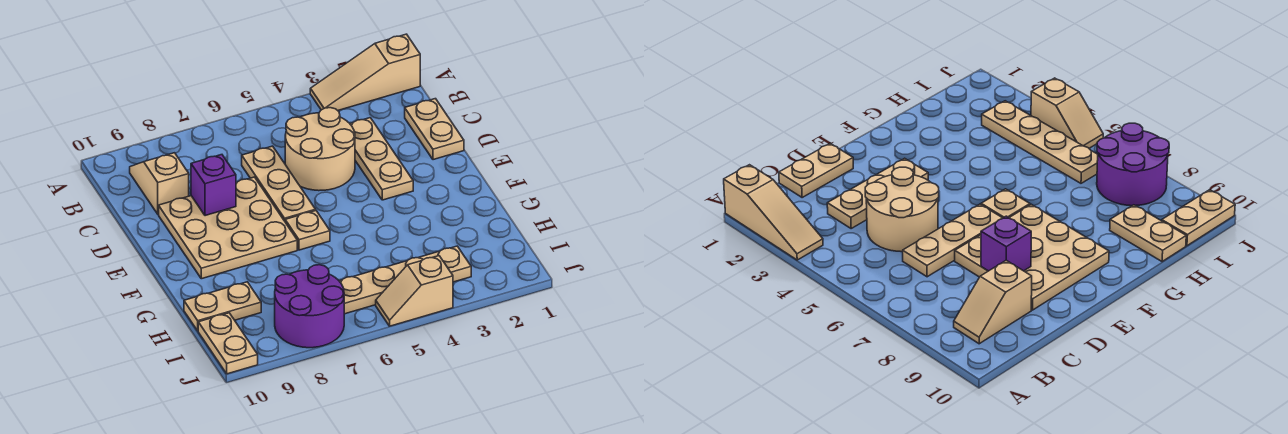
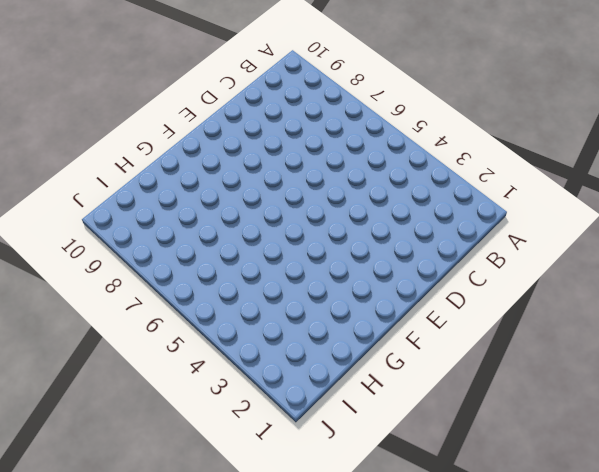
none -> tan slope A1:A3 level 1 top 1
none -> tan slope B9:C9 level 1 top C
none -> tan plate C1:D1 level 1

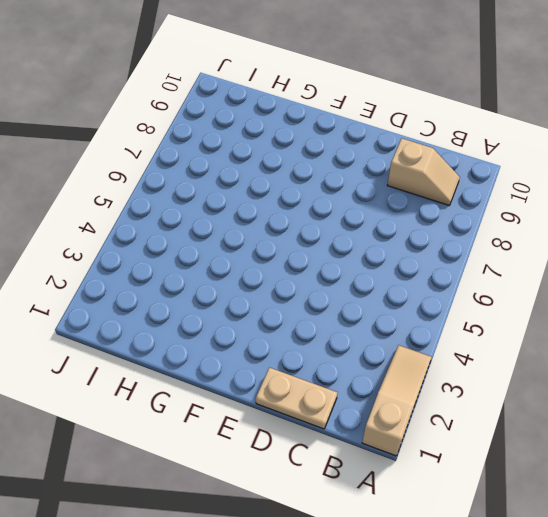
none -> tan plate C3:E3 level 1
none -> tan round brick C4:D5 level 1
none -> tan plate C6:E6 level 1

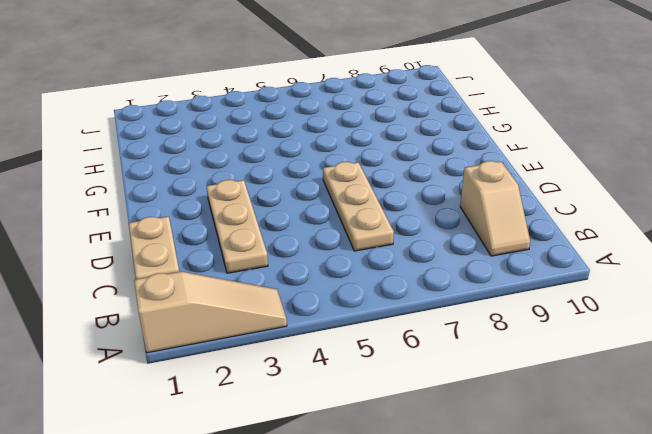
none -> tan round brick C4:D5 level 1
none -> tan plate D7:F9 level 1
none -> tan plate F6 level 1

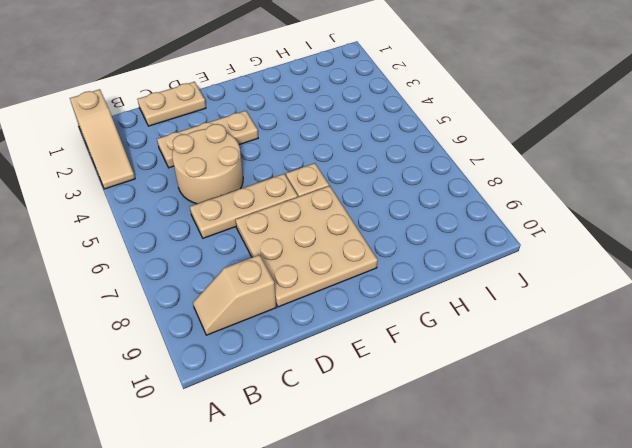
none -> tan plate H9:H10 level 1
none -> tan plate I3:I6 level 1
none -> purple round brick I7:J8 level 1

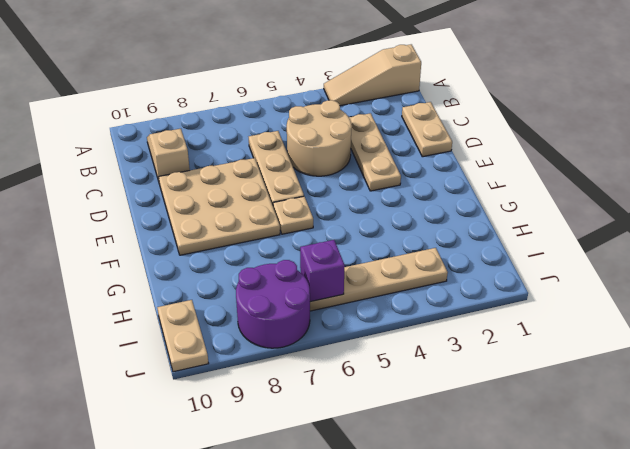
purple brick I6 level 2 -> purple brick D8 level 2
none -> tan plate H9:H10 level 1
none -> tan slope J4:J5 level 1 top 4

